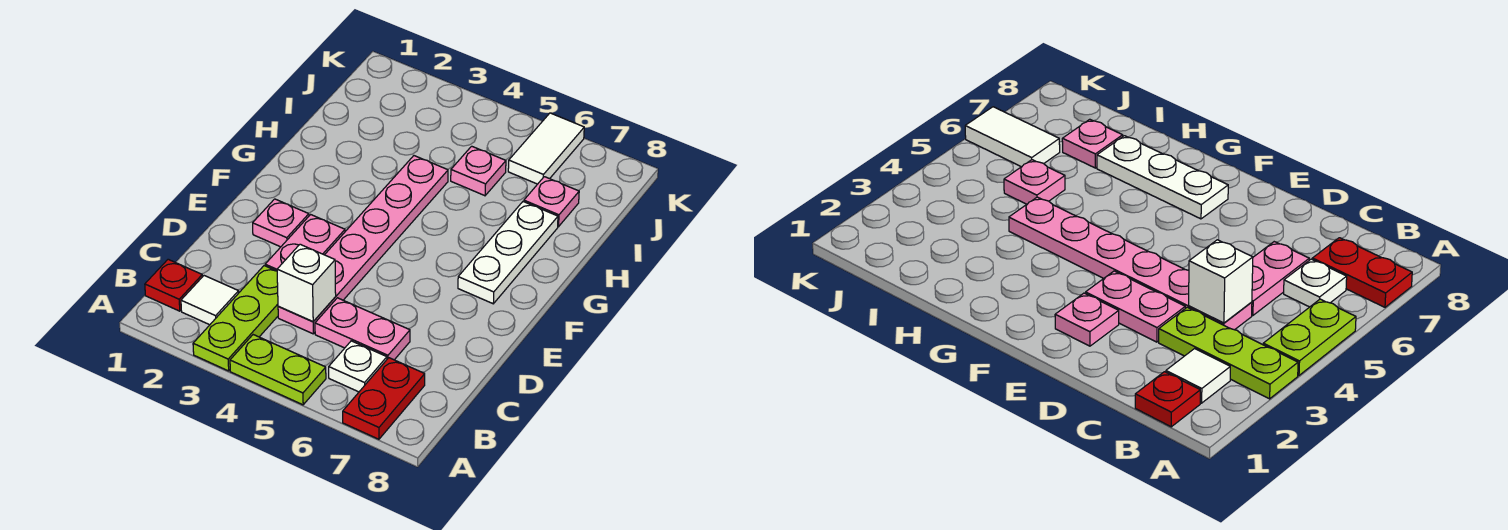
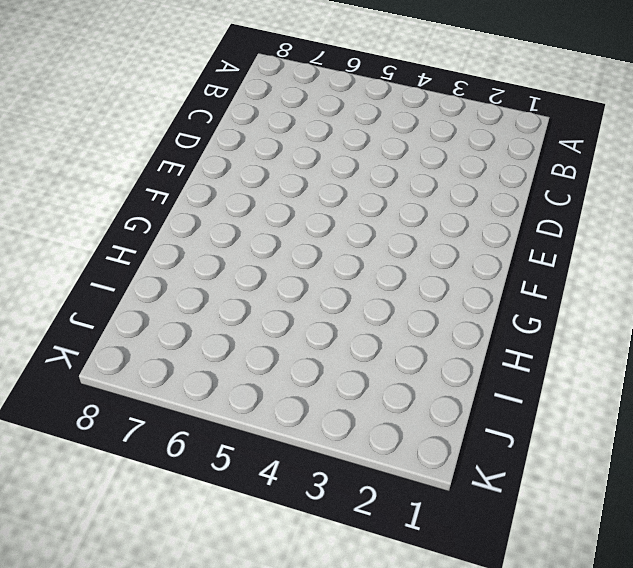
none -> lime plate A3:C3 level 1
none -> lime plate A4:A5 level 1
none -> red plate A7:B7 level 1

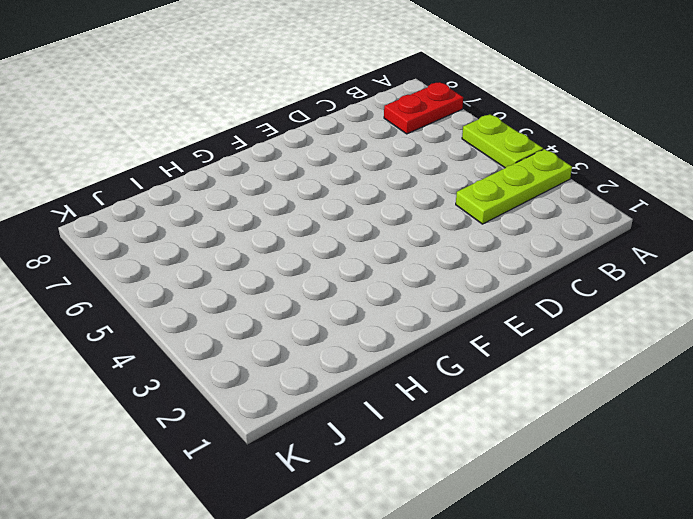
none -> red plate B1 level 1
none -> white tile B2 level 1
none -> white plate B6 level 1

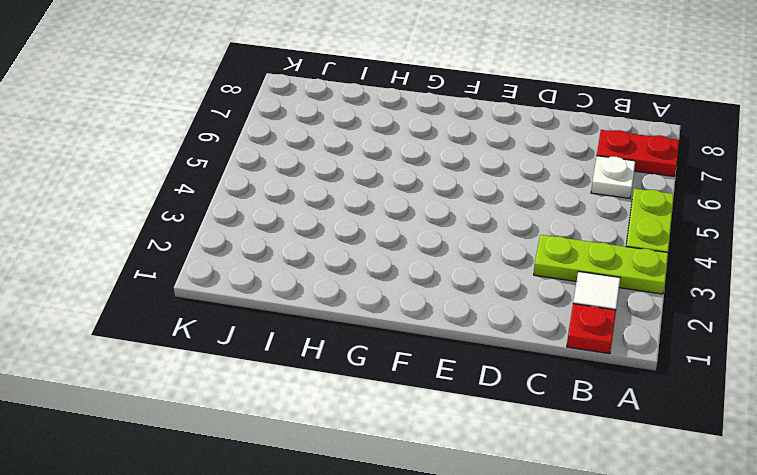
none -> pink plate C4:H4 level 1
none -> pink plate C5:C6 level 1
none -> pink plate D3:E3 level 1

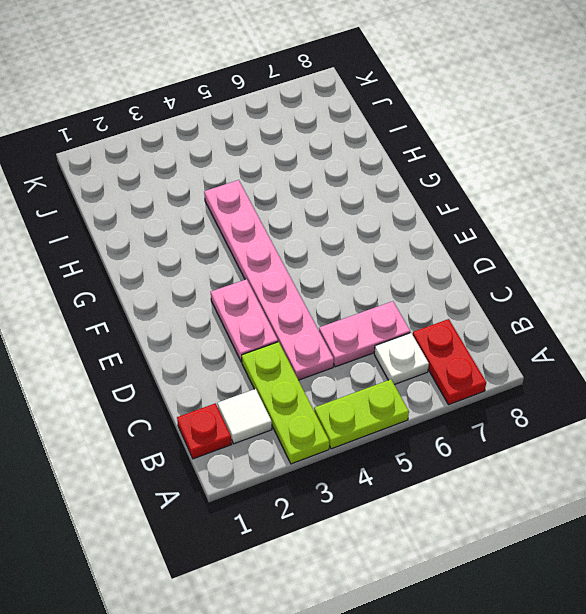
none -> pink plate E2 level 1
none -> white plate F7:H7 level 1
none -> pink plate I5 level 1

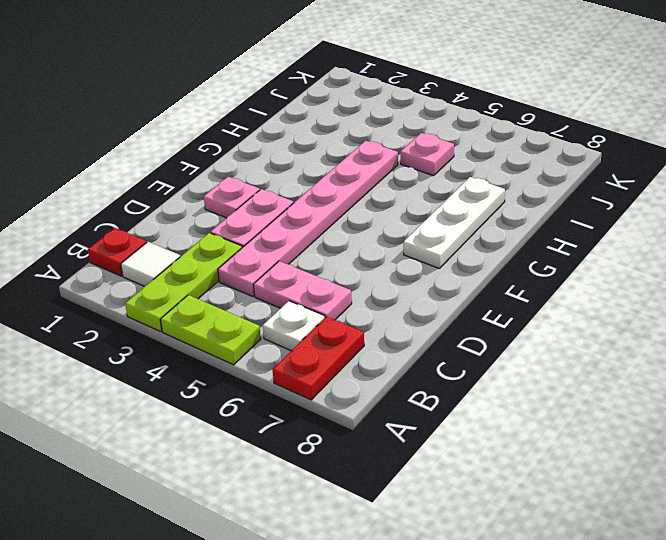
none -> pink plate I7 level 1
none -> white tile J6:K6 level 1
none -> white brick C4 level 2

